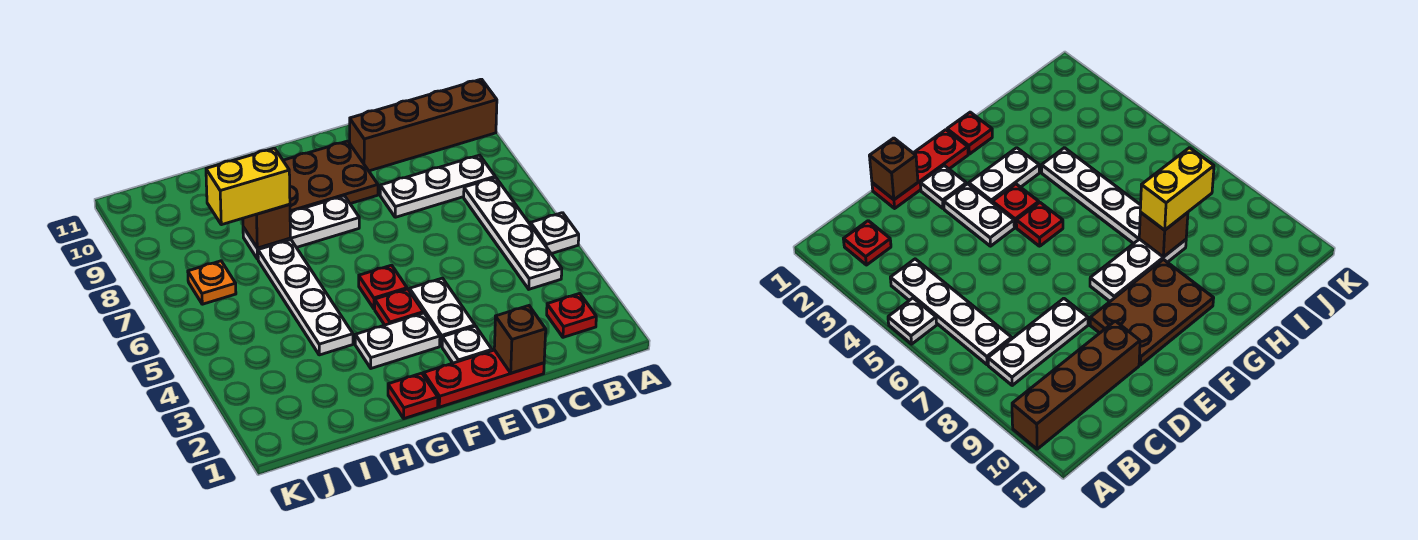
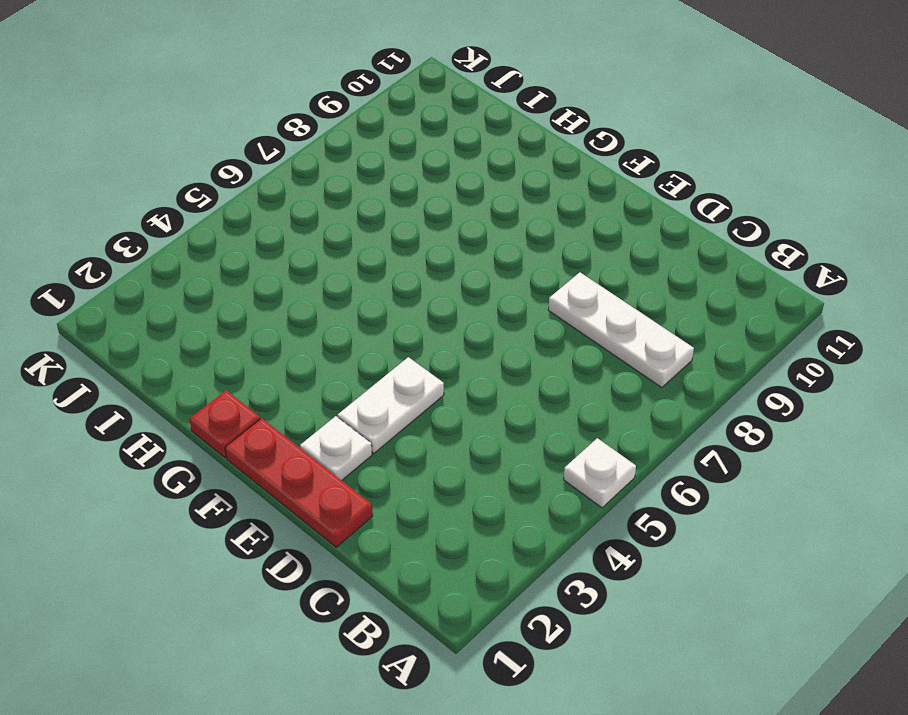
none -> brown brick A10:D10 level 1
none -> red plate B2 level 1
none -> white plate B4:B7 level 1

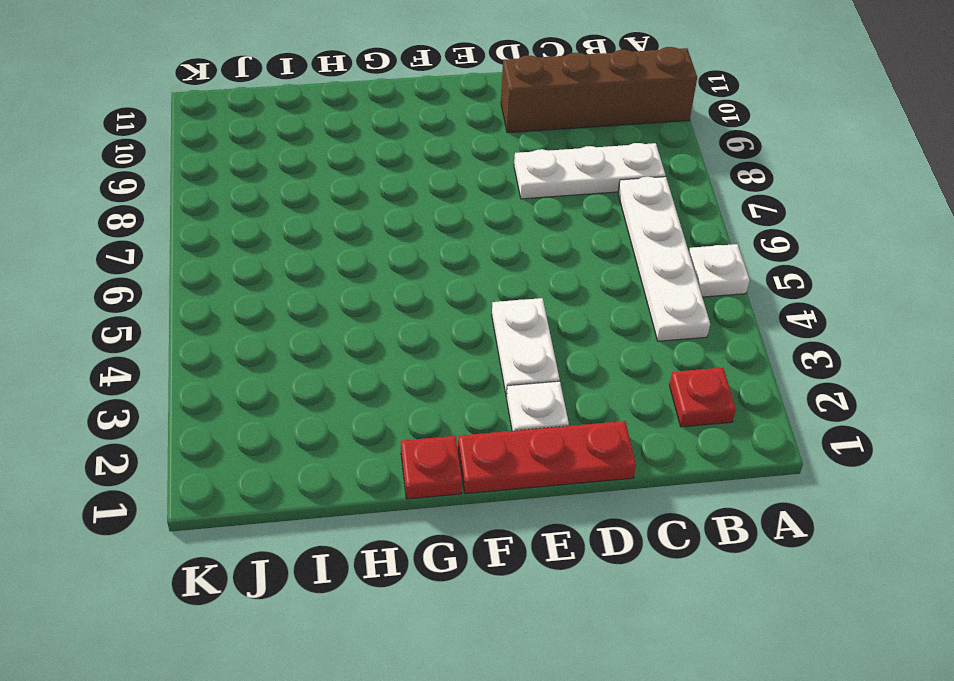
none -> brown plate E9:G10 level 1
none -> white plate F3:G3 level 1
none -> red plate F4 level 1

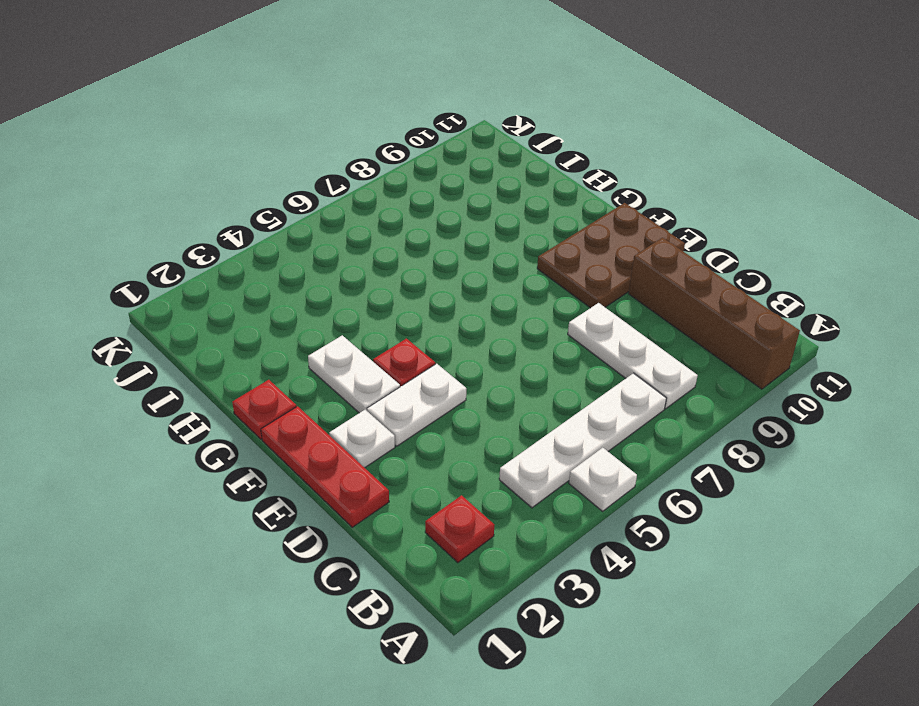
brown plate E9:F11 level 1 -> brown plate E9:G10 level 1
none -> red plate F5 level 1
none -> white plate F8:H8 level 1
none -> white plate H4:H7 level 1

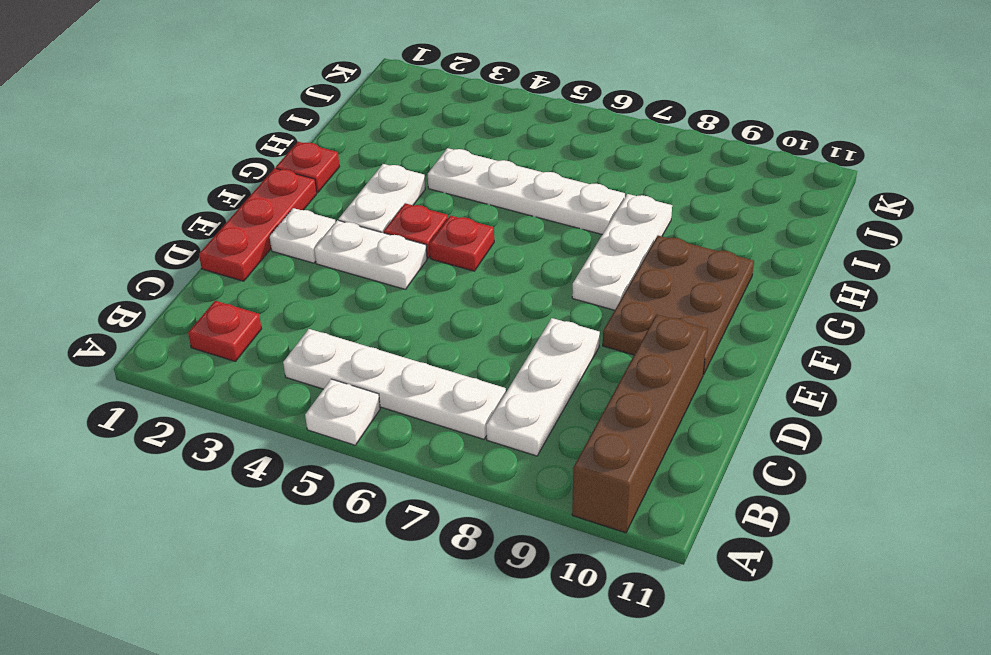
none -> orange plate J7 level 1
none -> brown brick D1 level 2
none -> brown brick H8 level 2

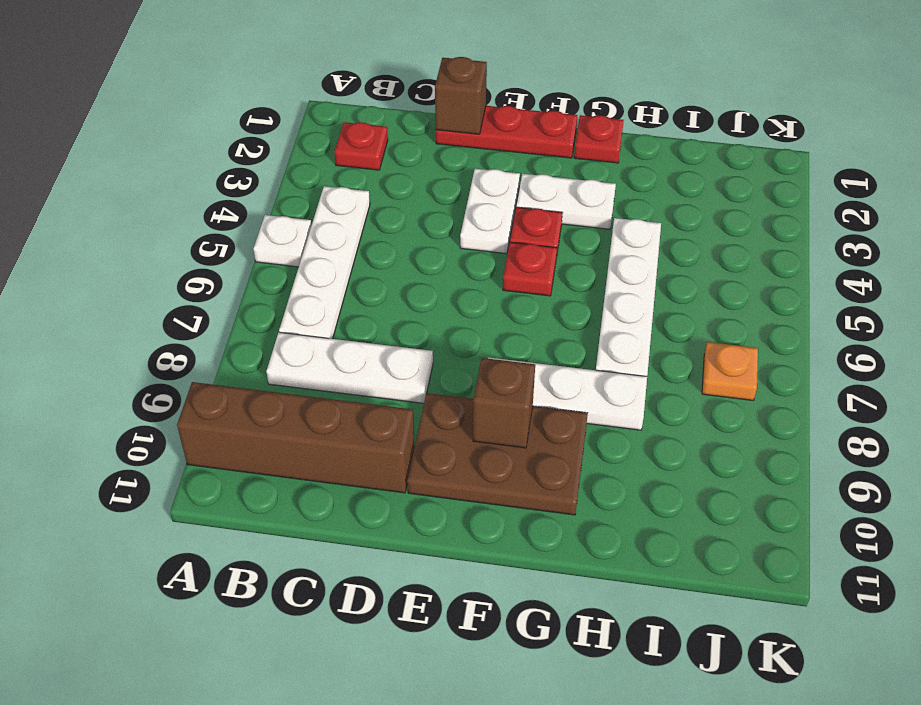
brown brick F9 level 2 -> brown brick H8 level 2
none -> white plate E2 level 1
none -> yellow brick H8:I8 level 3

